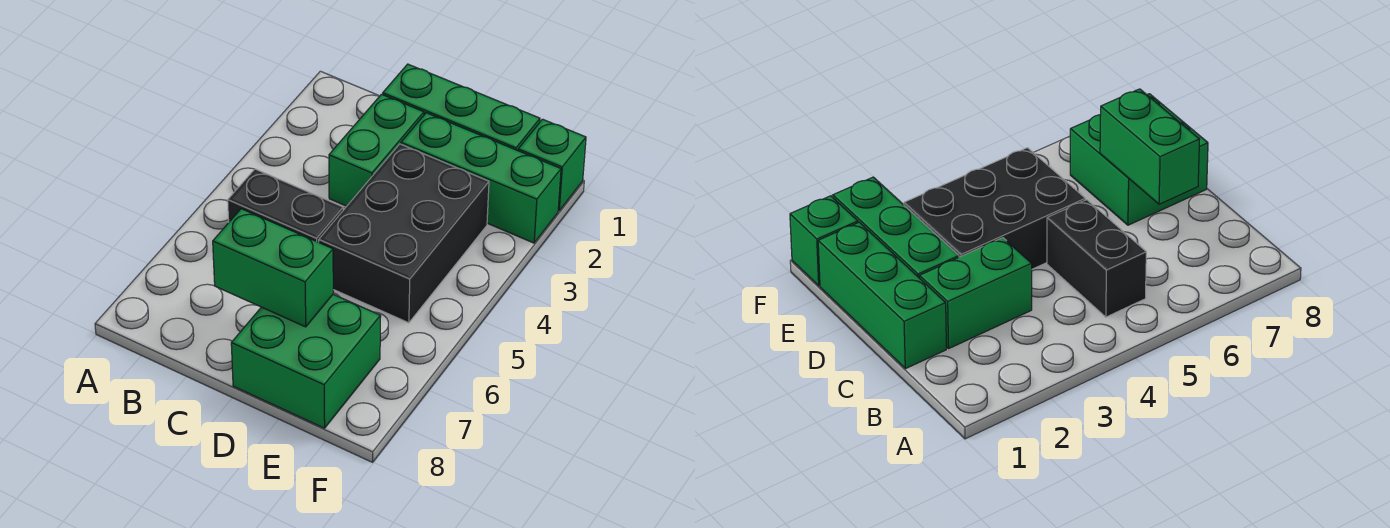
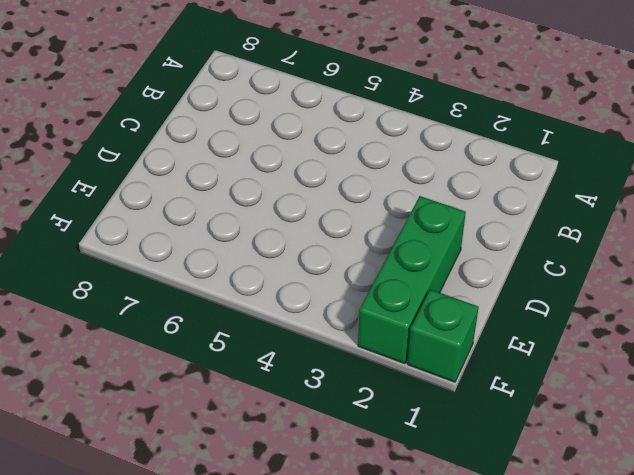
none -> black brick B5:C5 level 1
none -> green brick C1:E1 level 1

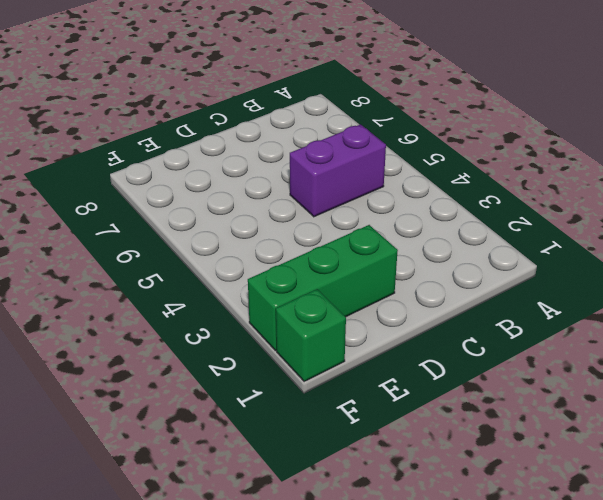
purple brick B5:C5 level 1 -> black brick B5:C5 level 1
none -> green brick C1:E1 level 1
none -> green brick C2:C3 level 1

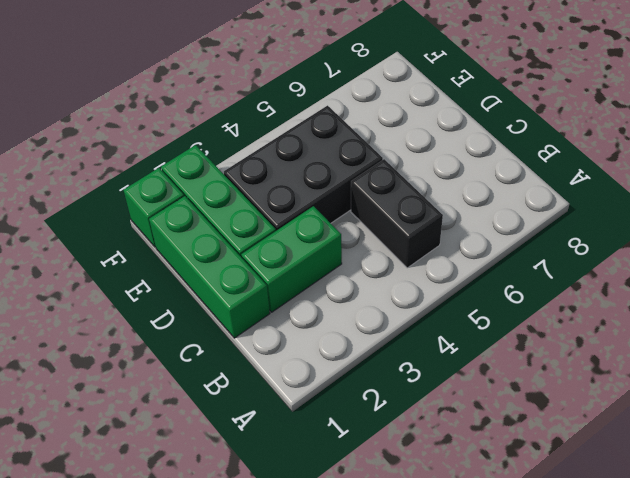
none -> green brick D7:E8 level 1
none -> green brick C7:D7 level 2

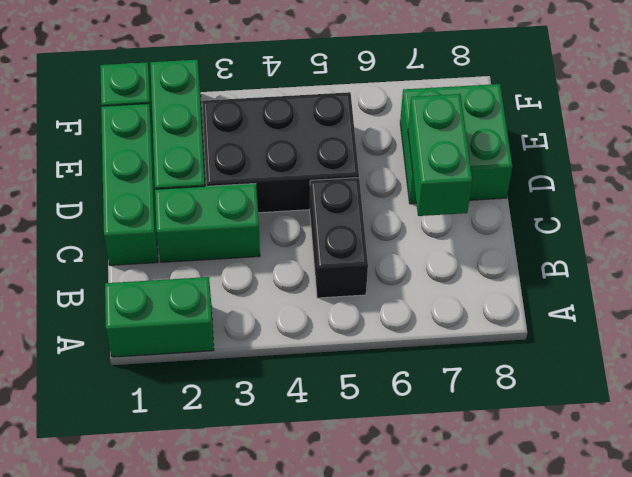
green brick A1:A2 level 1 -> none

